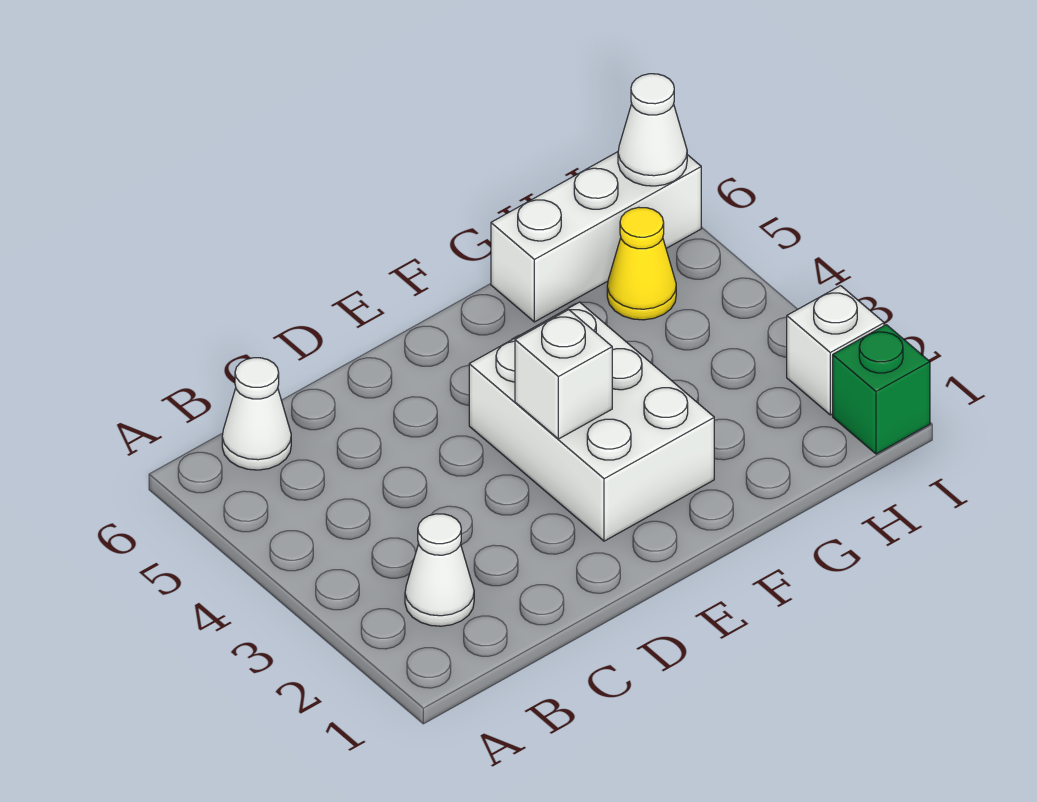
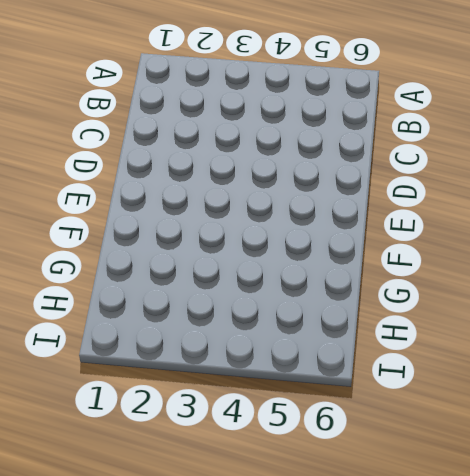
none -> white cone B2 level 1
none -> white cone B6 level 1

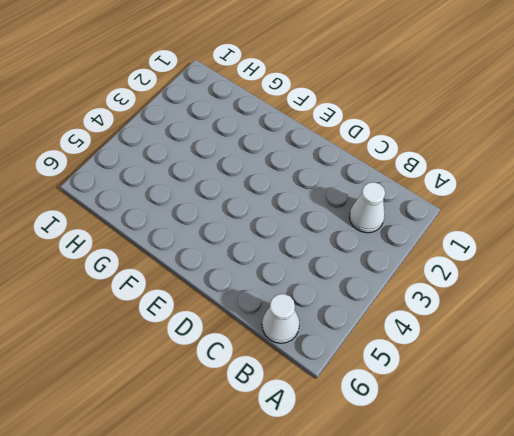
none -> white brick E2:F4 level 1
none -> white brick G6:I6 level 1

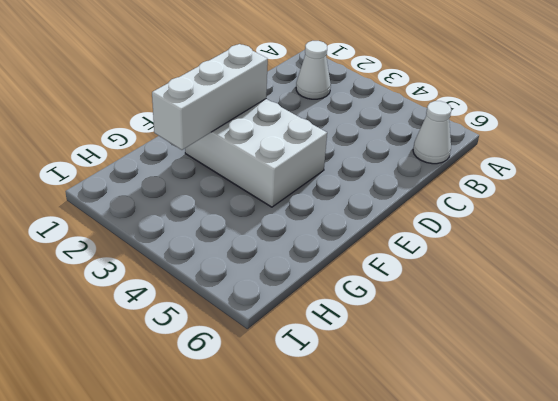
white brick E2:G2 level 2 -> white brick G6:I6 level 1
none -> yellow cone H5 level 1
none -> green brick I1 level 1

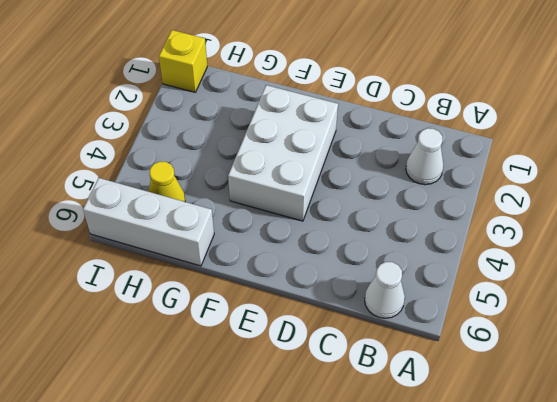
yellow brick I1 level 1 -> green brick I1 level 1
none -> white brick I2 level 1
none -> white brick E3 level 2

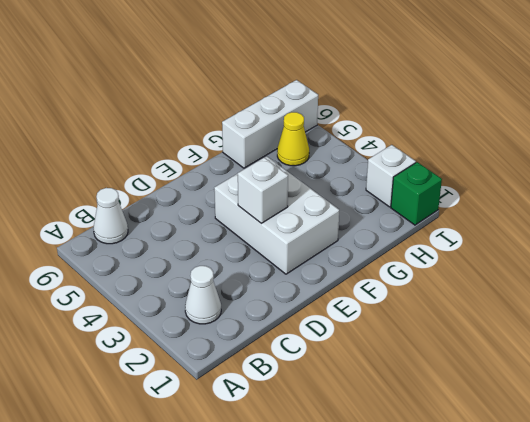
none -> white cone I6 level 2

